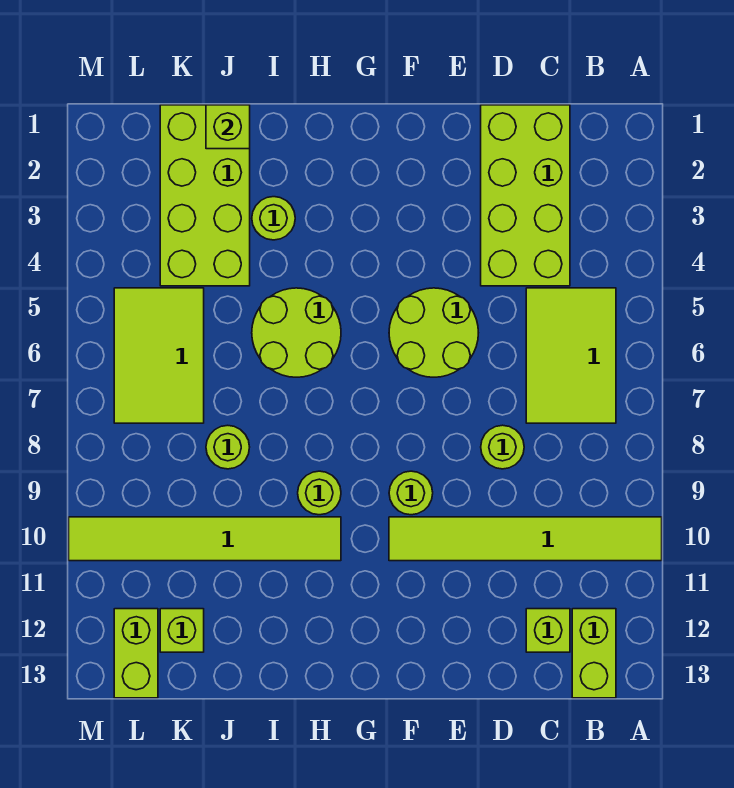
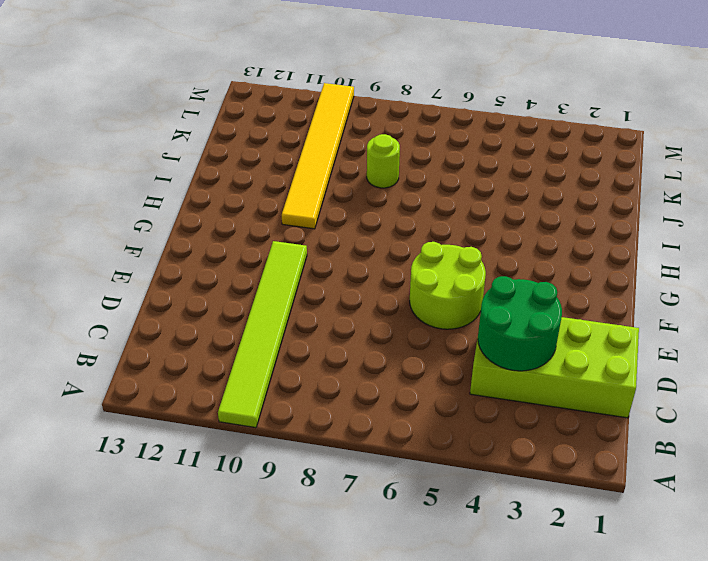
green round brick C3:D4 level 2 -> none
yellow tile H10:M10 level 1 -> lime tile H10:M10 level 1
none -> lime tile B5:C7 level 1
none -> lime brick B12:B13 level 1
none -> lime brick C12 level 1

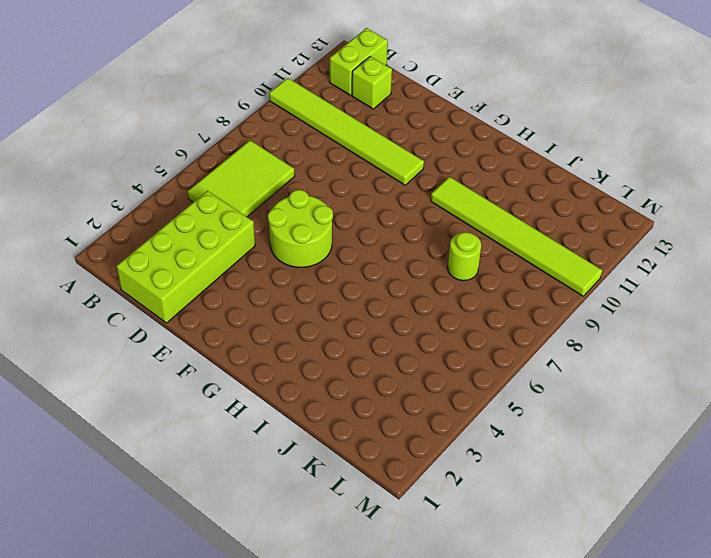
none -> lime round brick D8 level 1
none -> lime round brick F9 level 1
none -> lime round brick H5:I6 level 1

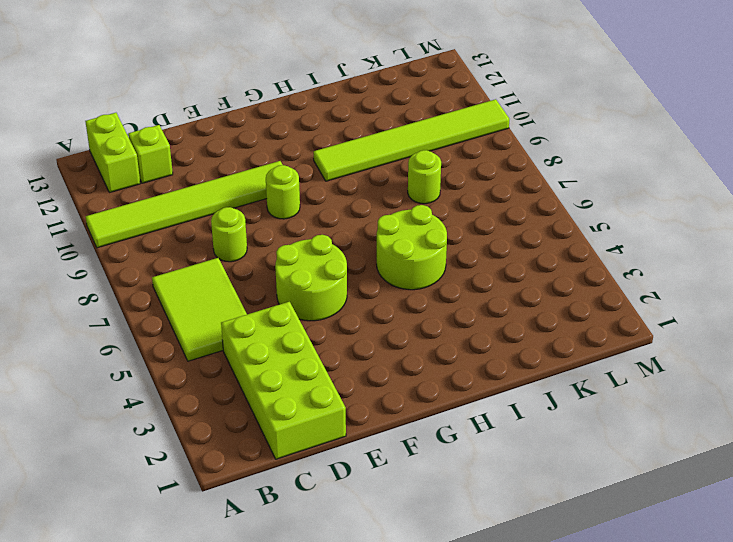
none -> lime round brick H9 level 1
none -> lime round brick I3 level 1
none -> lime brick J1:K4 level 1

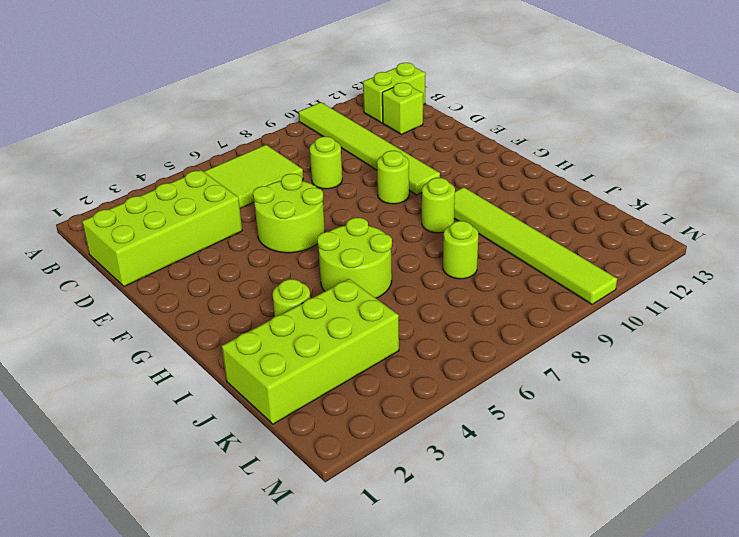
none -> lime tile K5:L7 level 1
none -> lime brick K12 level 1
none -> lime brick L12:L13 level 1

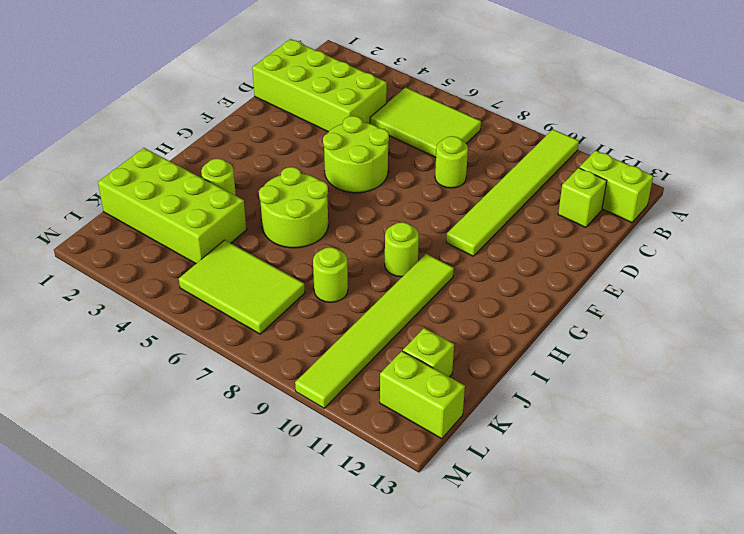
none -> lime round brick F9 level 1
none -> lime brick J1 level 2

